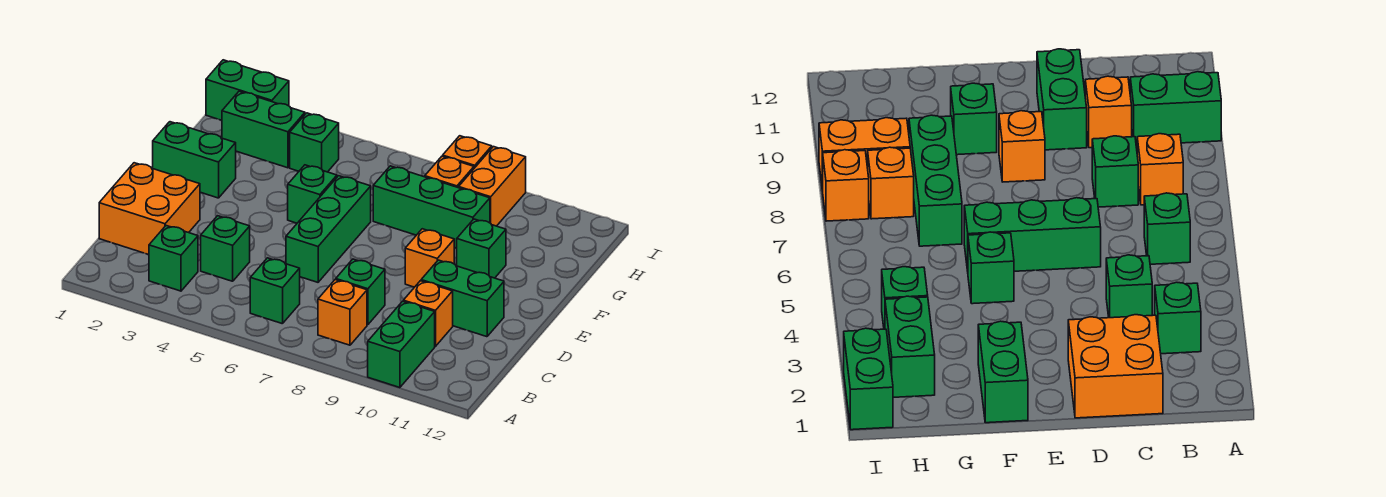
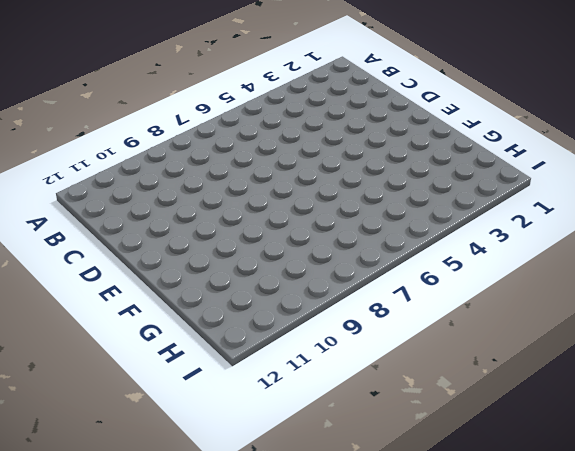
none -> green brick A10:B10 level 1
none -> green brick B3 level 1
none -> green brick B6 level 1

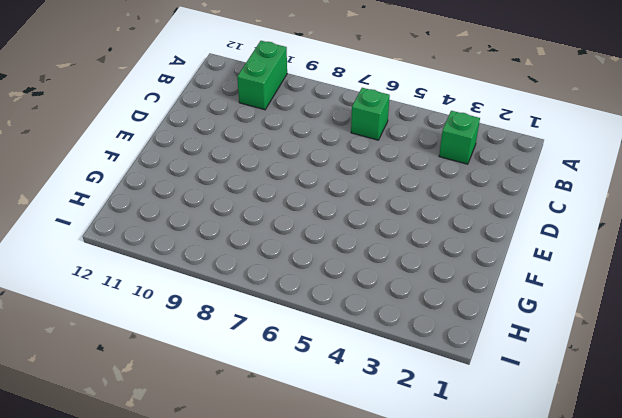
none -> orange brick B8 level 1
none -> orange brick C1:D2 level 1
none -> green brick C4 level 1

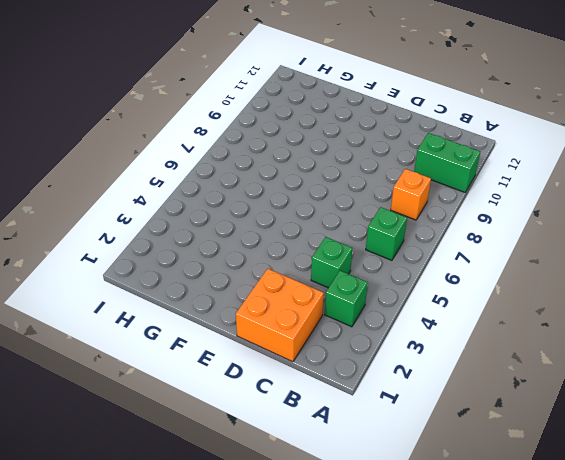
none -> green brick C8 level 1
none -> orange brick C10 level 1
none -> green brick D6:F6 level 1

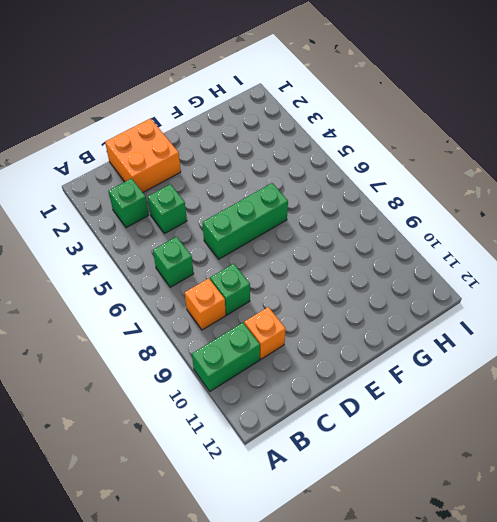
none -> green brick D10:D11 level 1
none -> orange brick E9 level 1
none -> green brick F1:F2 level 1

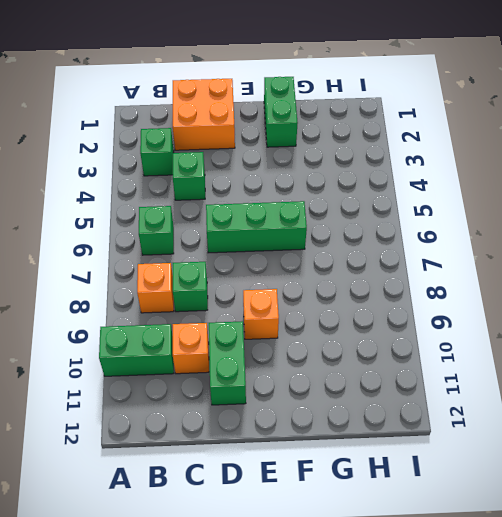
none -> green brick F5 level 1
none -> green brick F10 level 1
none -> green brick G7:G9 level 1

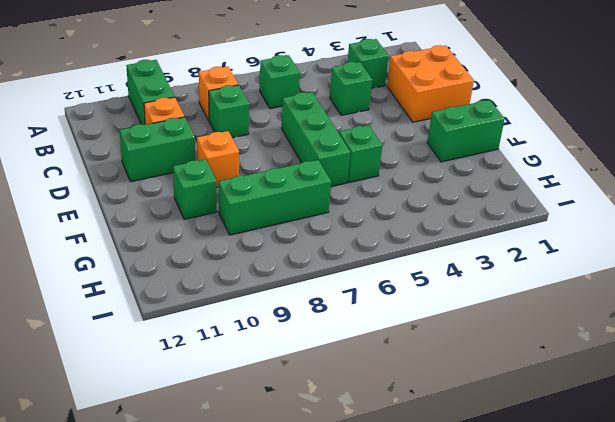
none -> green brick H2:H3 level 1
none -> green brick H4 level 1
none -> orange brick H8 level 1

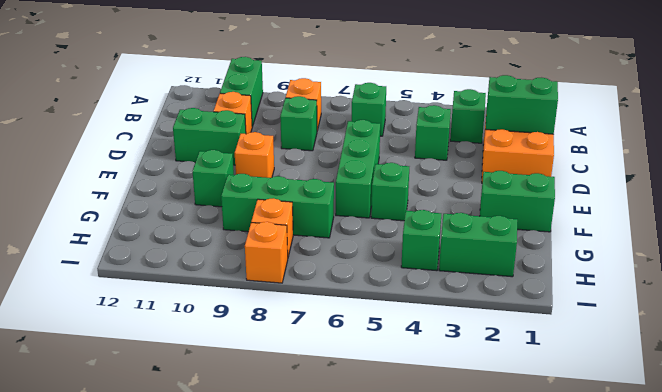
green brick C1:C2 level 2 -> green brick I1:I2 level 1
none -> orange brick H9:I9 level 1

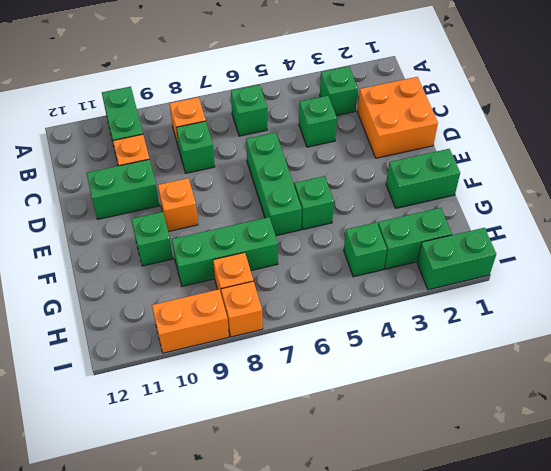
orange brick I9:I10 level 1 -> orange brick H9:I9 level 1

